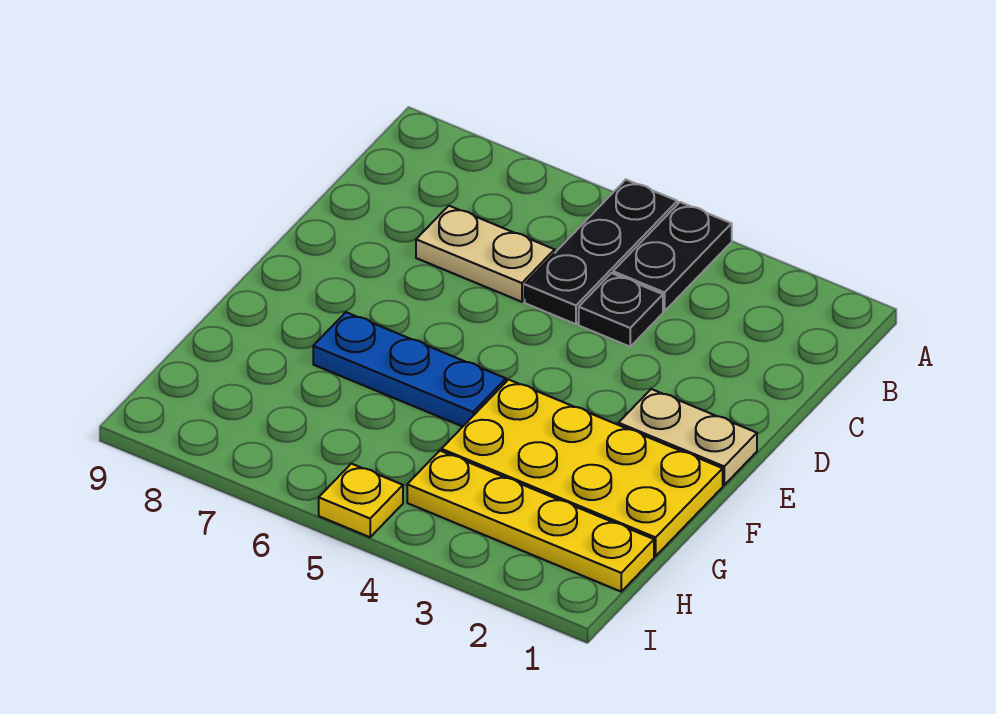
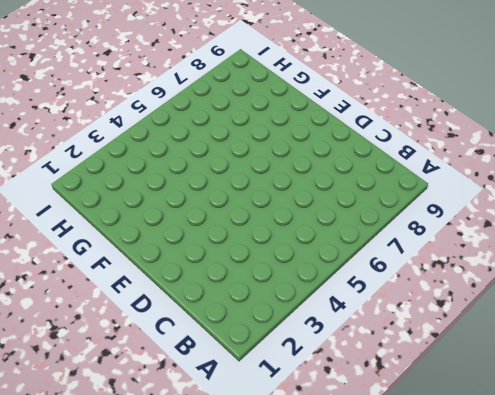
none -> black plate A4:B4 level 1
none -> black plate A5:C5 level 1

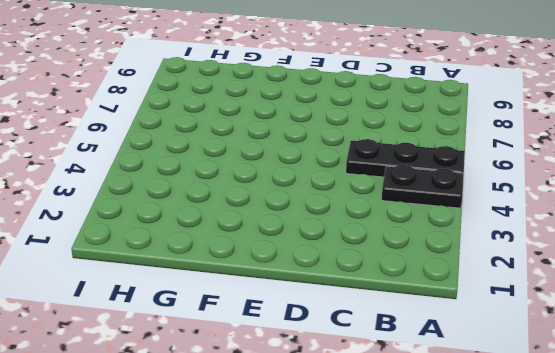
none -> black plate C4 level 1
none -> tan plate C6:C7 level 1

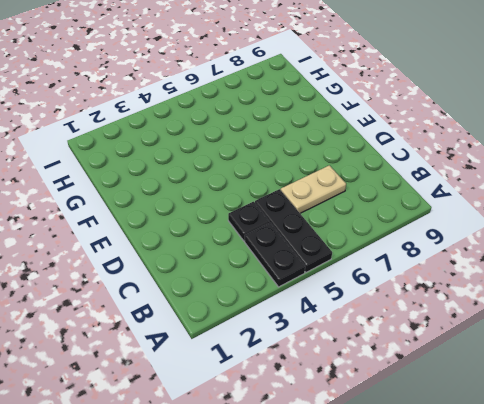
none -> tan plate E1:E2 level 1
none -> yellow plate F1:G4 level 1

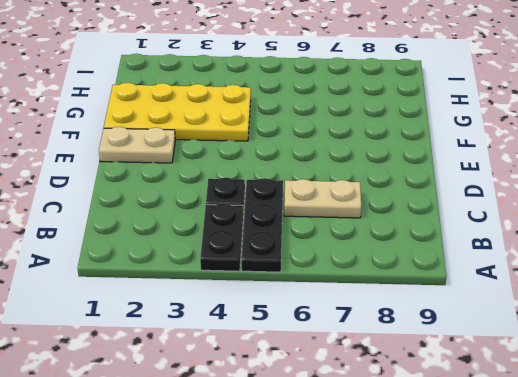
none -> blue plate F5:F7 level 1
none -> yellow plate H1:H4 level 1

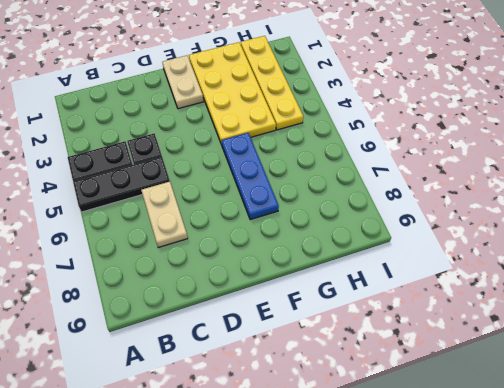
none -> yellow plate I5 level 1

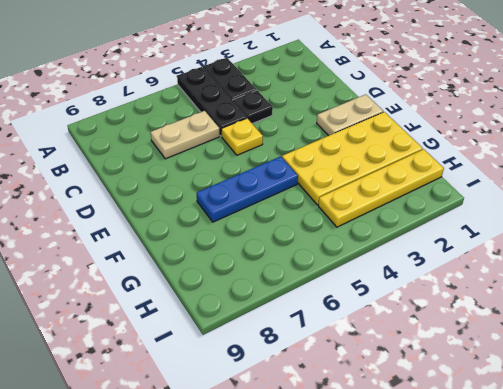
yellow plate D5 level 1 -> yellow plate I5 level 1

